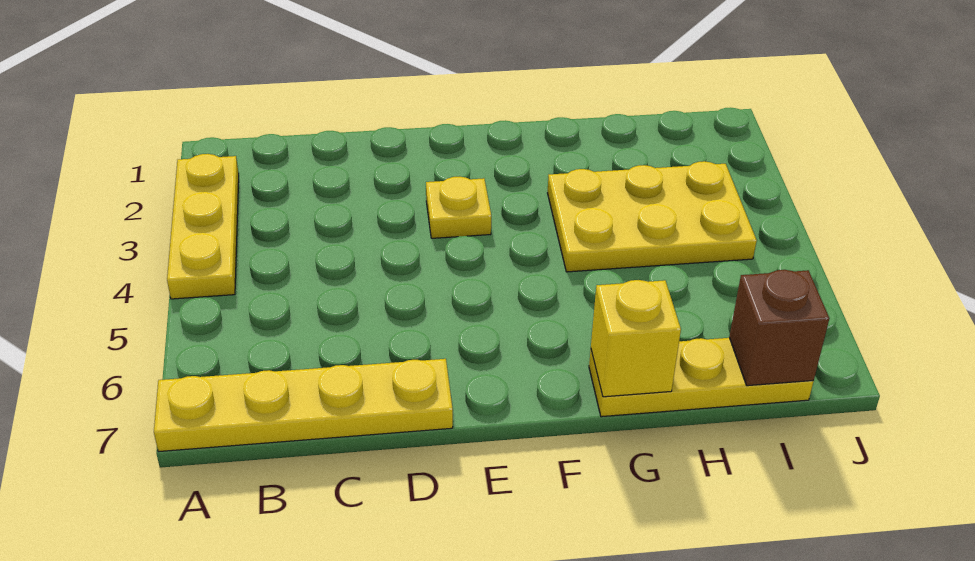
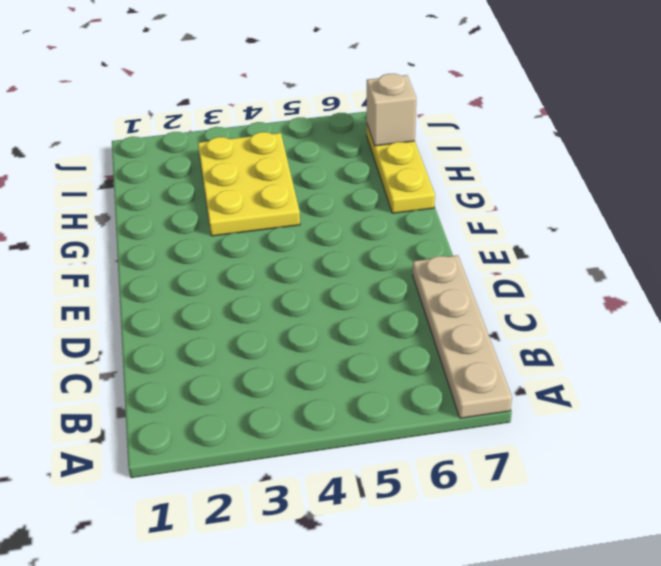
tan plate A7:D7 level 1 -> yellow plate A7:D7 level 1
tan brick I7 level 2 -> brown brick I7 level 2
none -> yellow plate A2:A4 level 1
none -> yellow plate E3 level 1

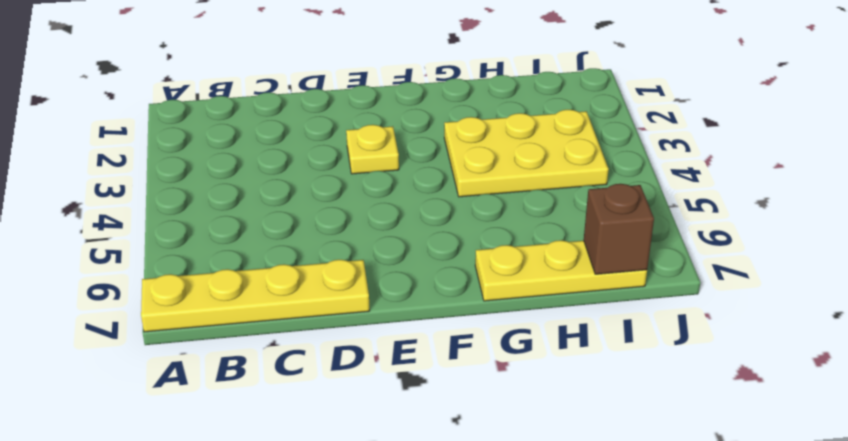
none -> yellow plate A2:A4 level 1
none -> yellow brick G7 level 2

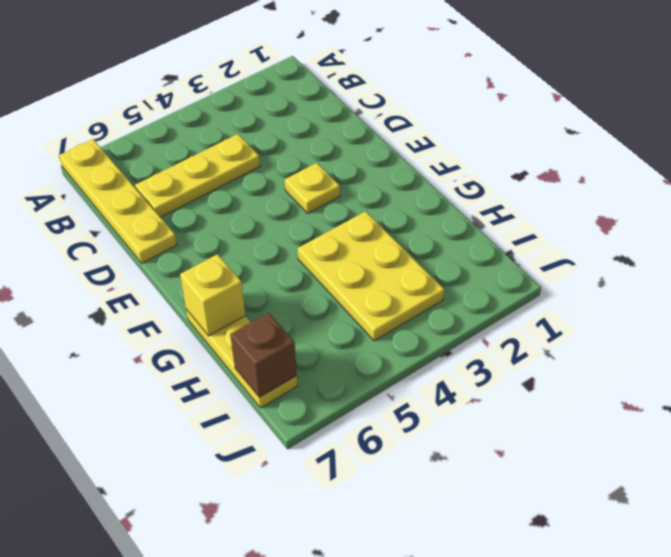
yellow plate C4:C6 level 1 -> yellow plate A2:A4 level 1

